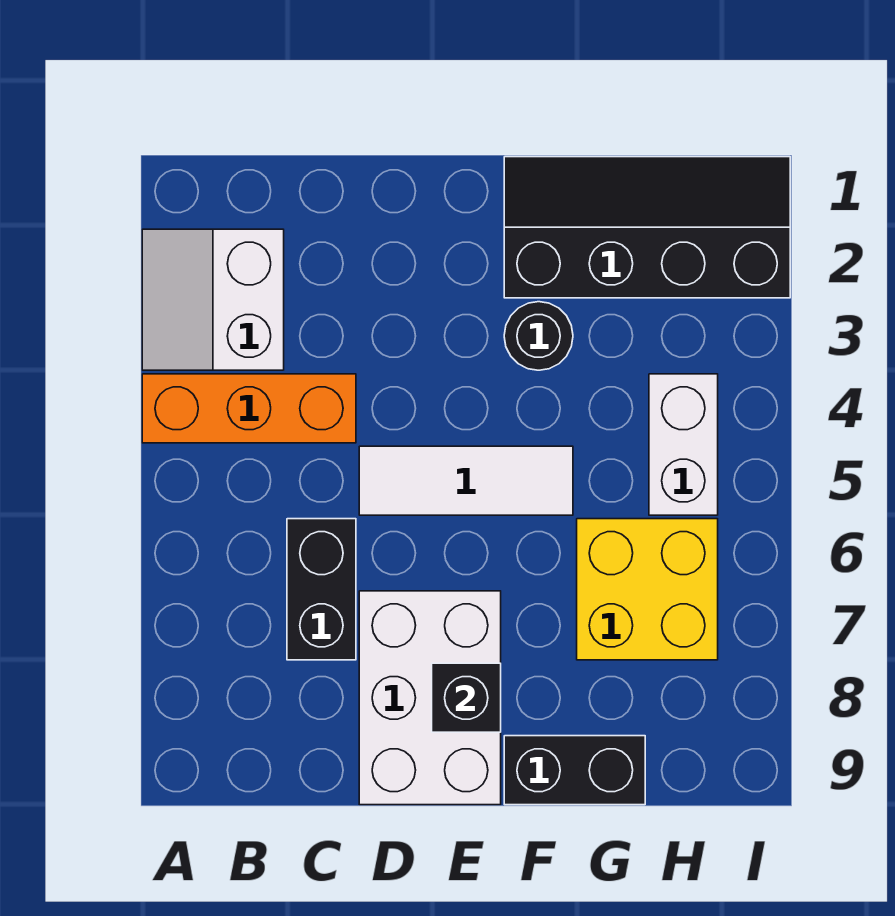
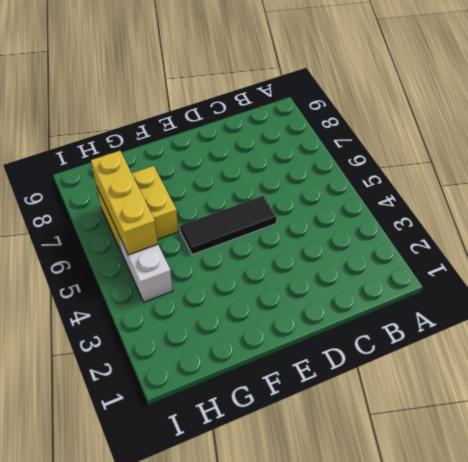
black tile D5:F5 level 1 -> white tile D5:F5 level 1
yellow brick H5:H7 level 2 -> none
none -> white slope A2:B3 level 1 top B
none -> orange brick A4:C4 level 1

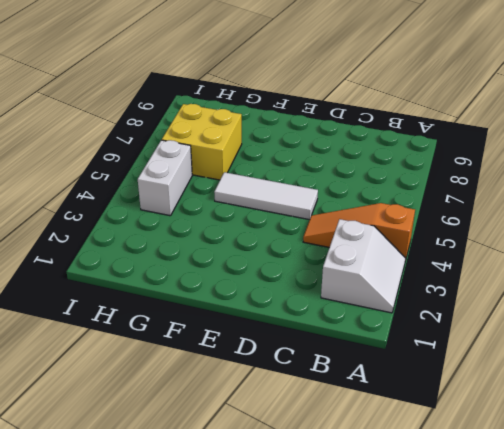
orange slope A4:C4 level 1 top A -> orange brick A4:C4 level 1
none -> black brick C6:C7 level 1
none -> white brick D7:E9 level 1

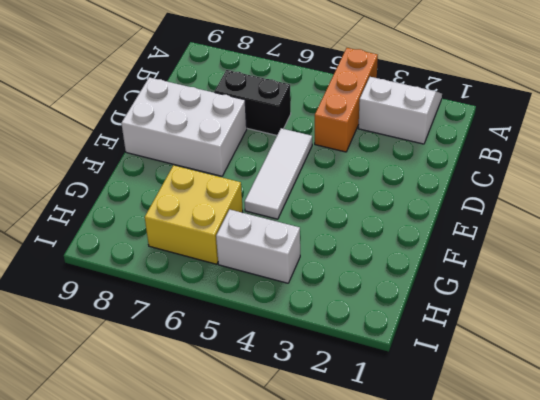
none -> black slope F1:I2 level 1 top 2
none -> black round brick F3 level 1

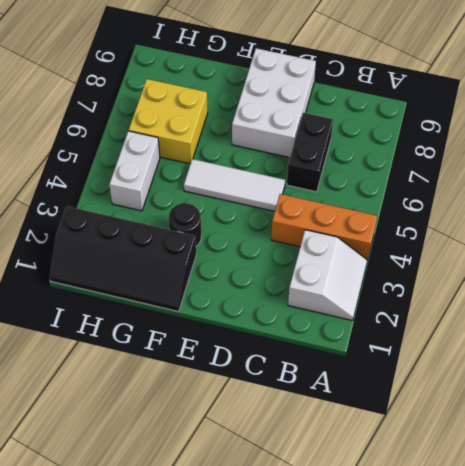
none -> black brick F9:G9 level 1
none -> black brick E8 level 2

